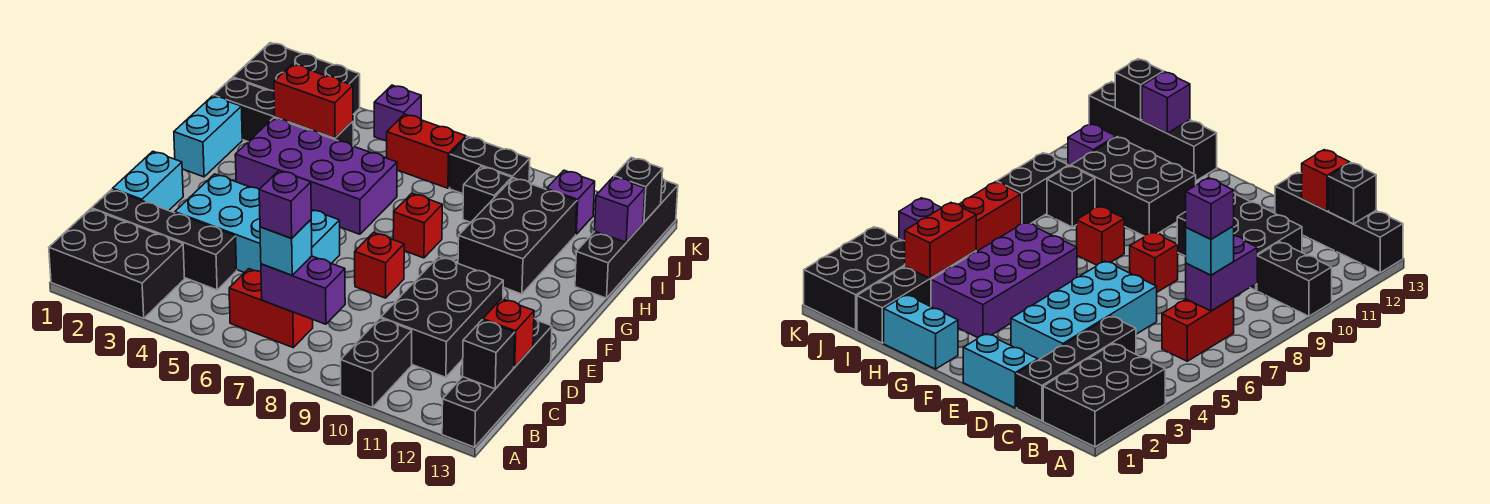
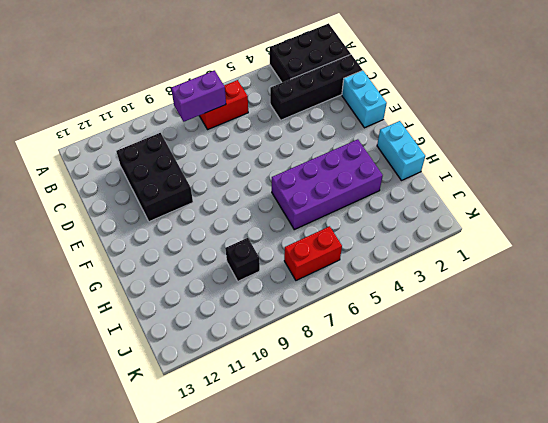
none -> black brick A10:B10 level 1
none -> black brick A13:D13 level 1
none -> cyan brick D3:E6 level 1

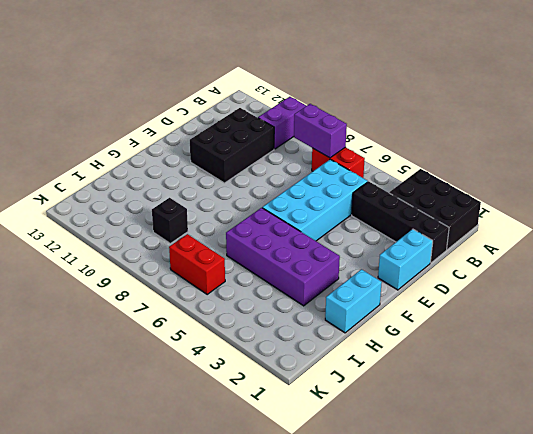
purple brick A10:B10 level 1 -> black brick A10:B10 level 1
cyan brick C5:F6 level 1 -> cyan brick D3:E6 level 1
none -> black brick A13:D13 level 1
none -> red brick E8 level 1
none -> red brick G8 level 1

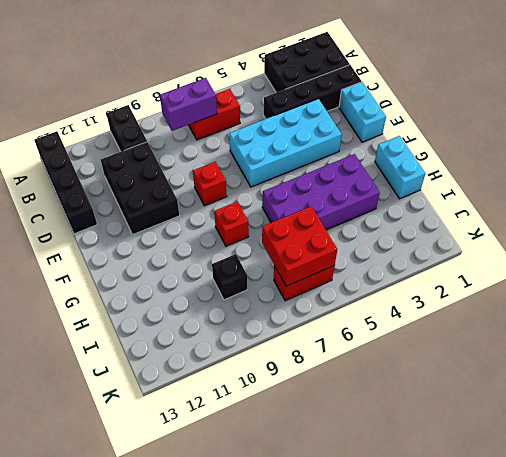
red brick I6:J7 level 2 -> none
none -> black brick G10:I11 level 1
none -> black brick H13:K13 level 1
none -> black brick I1:I4 level 1

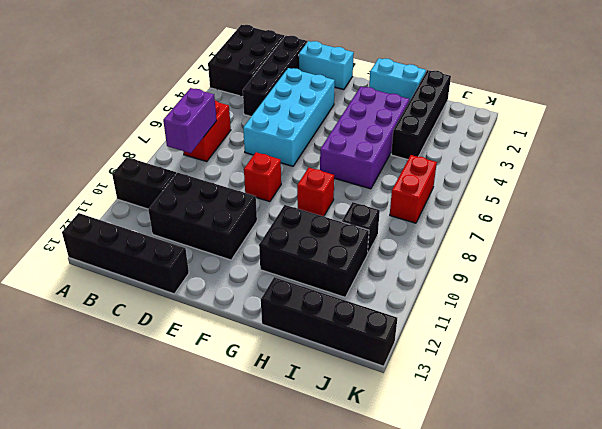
none -> black brick J1:K3 level 1
none -> black brick J8:J9 level 1
none -> purple brick J11 level 1

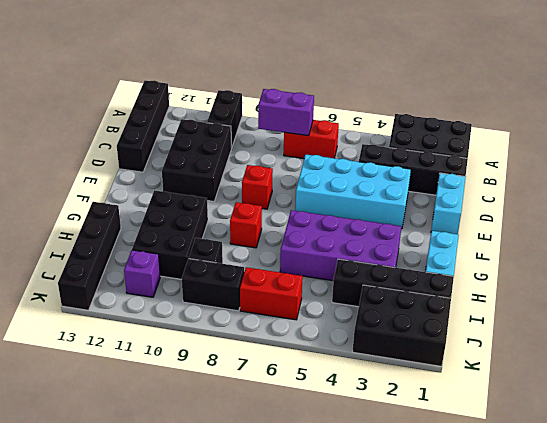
none -> purple brick K5 level 1
none -> black brick B13 level 2
none -> red brick C13 level 2

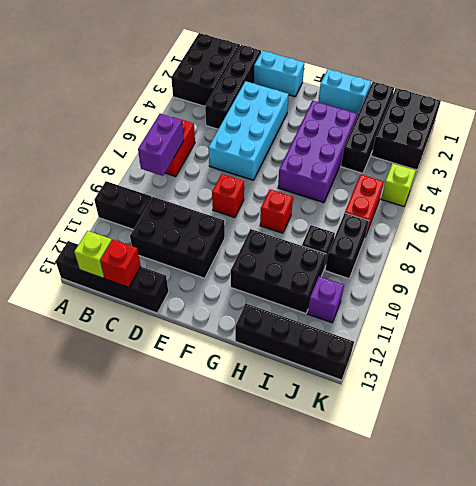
lime brick B13 level 2 -> black brick B13 level 2
lime brick K5 level 1 -> purple brick K5 level 1
none -> red brick I3:I4 level 2
none -> purple brick I13 level 2
none -> black brick J13 level 2

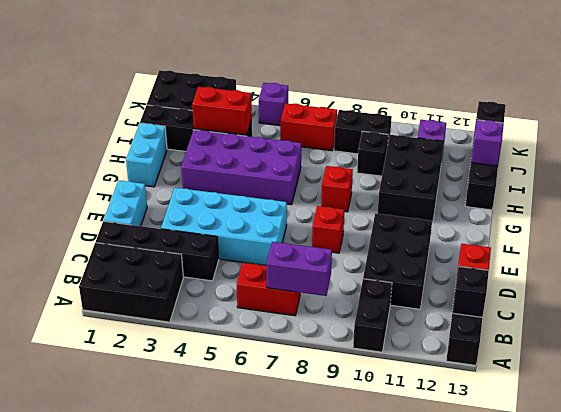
none -> cyan brick B7 level 3
none -> purple brick B7 level 4

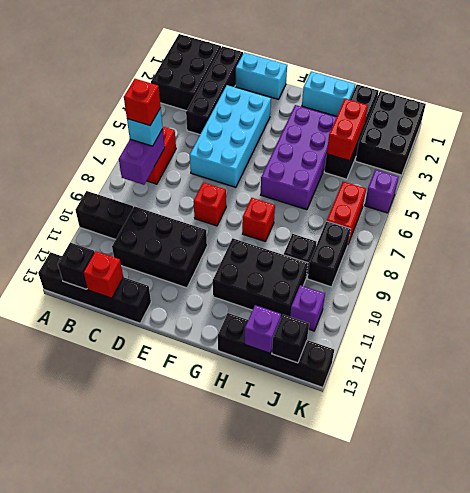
red brick B7 level 4 -> purple brick B7 level 4

